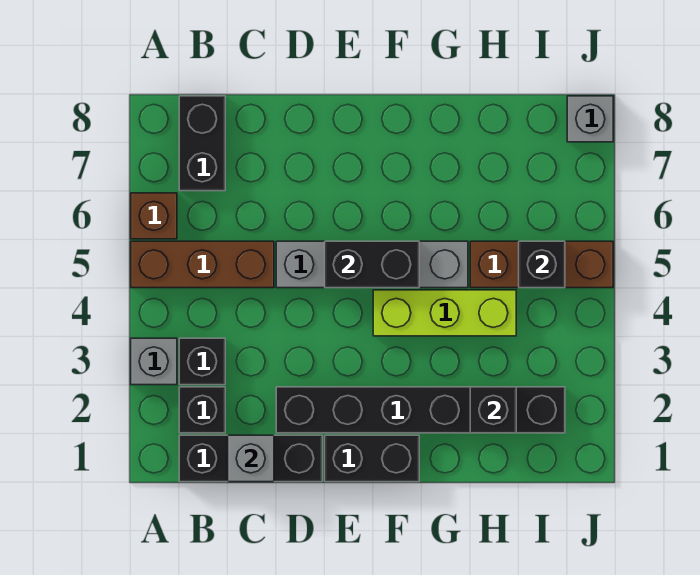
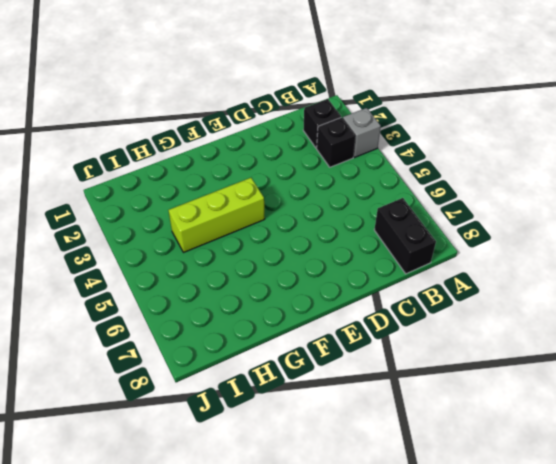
none -> brown brick A5:C5 level 1
none -> brown brick A6 level 1
none -> black brick B1:D1 level 1

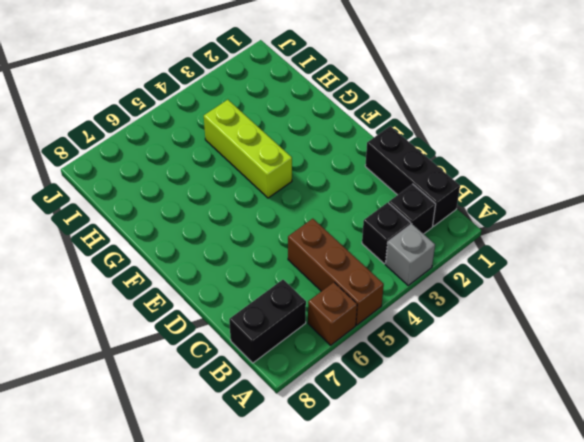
none -> black brick D2:I2 level 1
none -> grey brick D5:G5 level 1
none -> black brick E1:F1 level 1

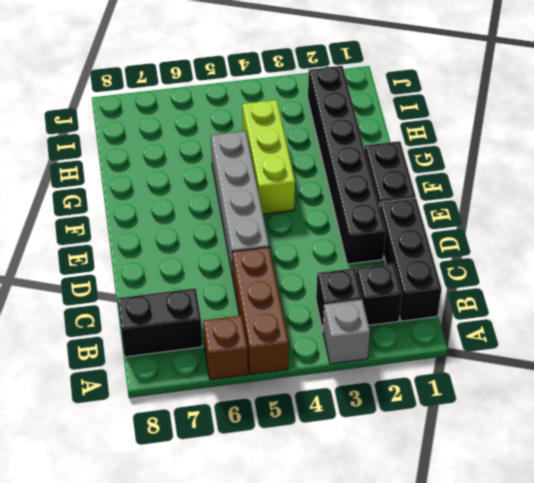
none -> brown brick H5:J5 level 1
none -> grey brick J8 level 1
none -> grey brick C1 level 2

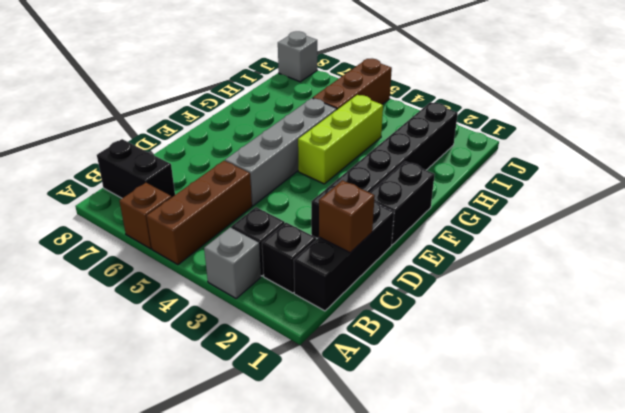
brown brick C1 level 2 -> grey brick C1 level 2
none -> black brick E5:F5 level 2
none -> black brick H2 level 2
none -> black brick I5 level 2

